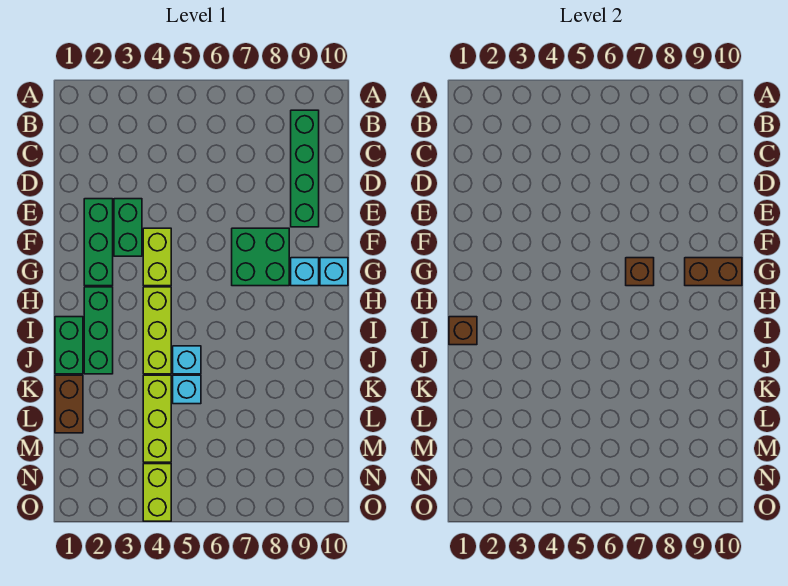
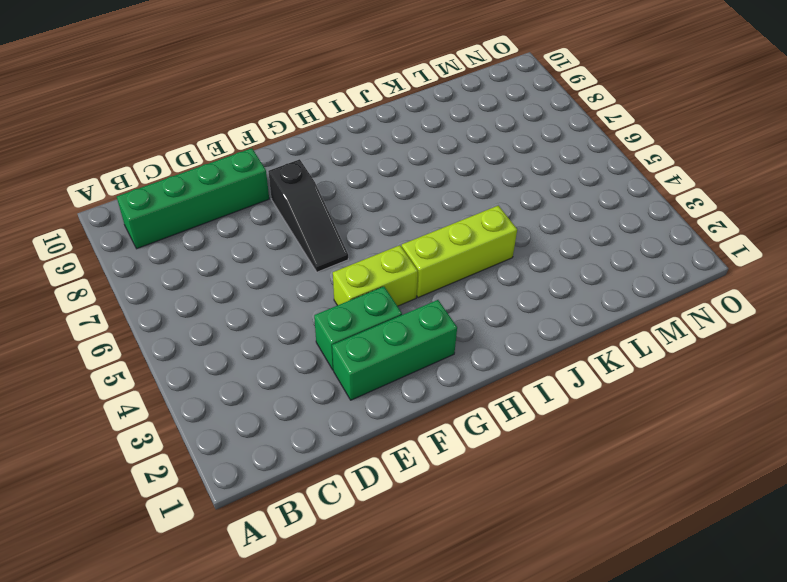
black slope F6:F8 level 1 top 8 -> green brick F7:G8 level 1
none -> cyan brick G9 level 1
none -> cyan brick G10 level 1
none -> green brick H2:J2 level 1

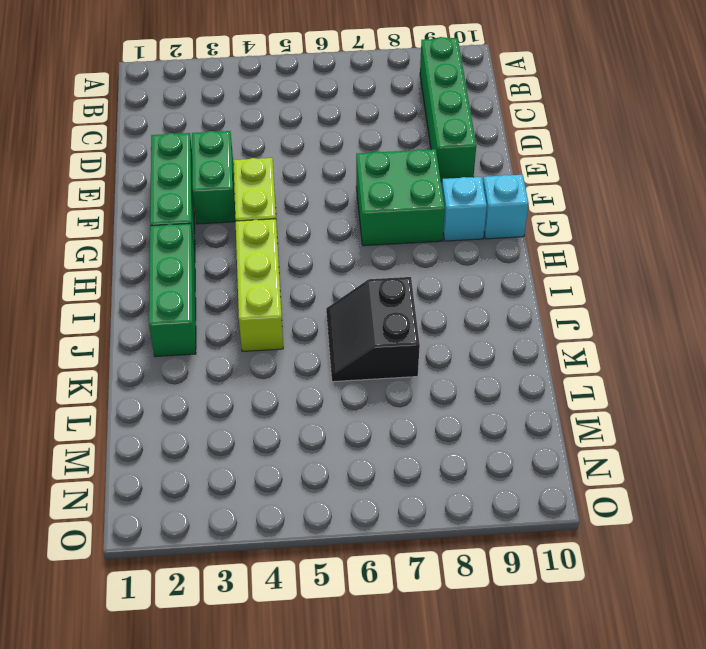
black slope J6:K7 level 1 top 7 -> none
none -> green brick I1:J1 level 1
none -> cyan brick J5 level 1
none -> brown brick K1:L1 level 1

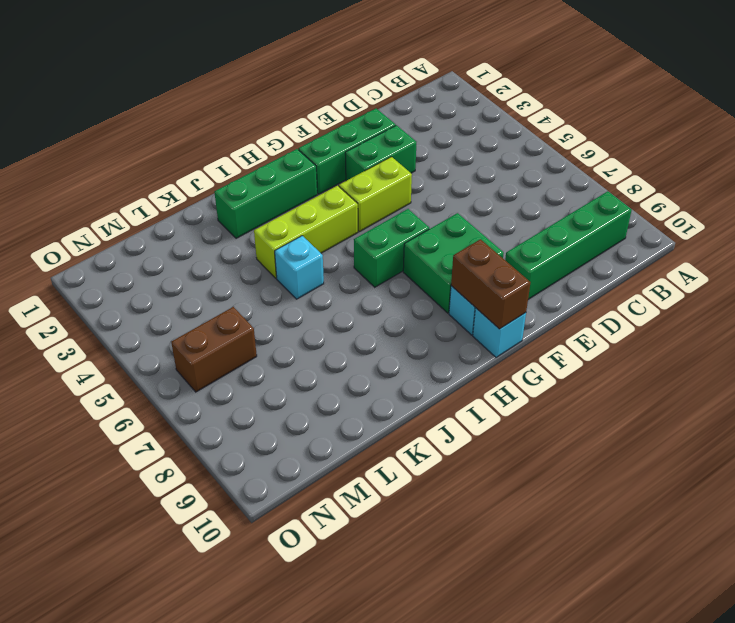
green brick G6:H6 level 1 -> green brick I1:J1 level 1
brown brick M6:N6 level 1 -> brown brick K1:L1 level 1
none -> lime brick K4:M4 level 1
none -> cyan brick K5 level 1
none -> lime brick N4:O4 level 1

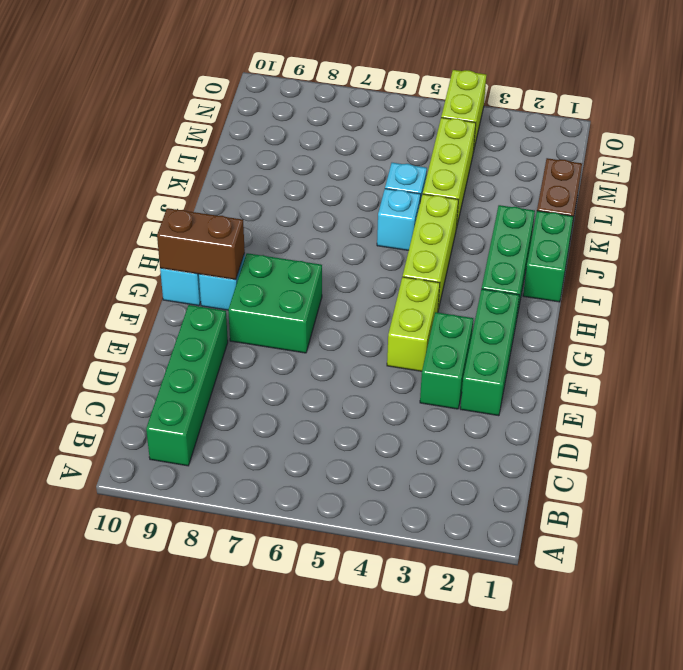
none -> brown brick G7 level 2
none -> brown brick I1 level 2

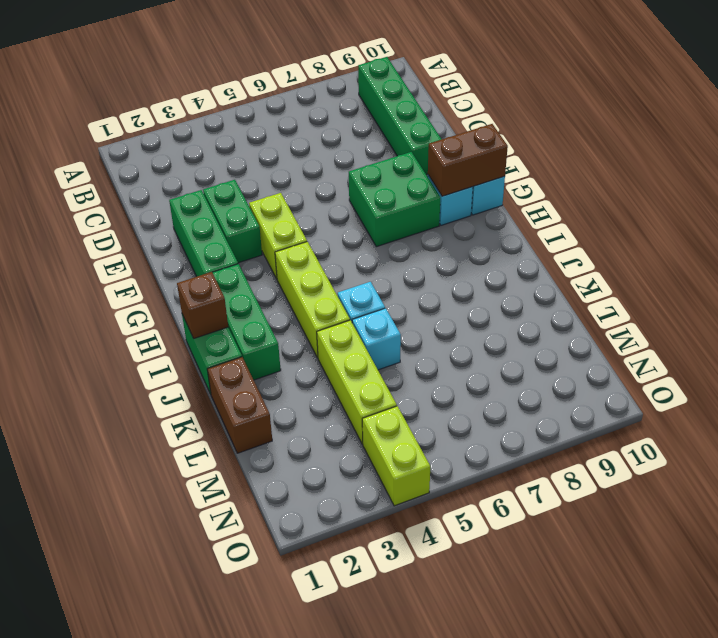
none -> brown brick G7 level 2

